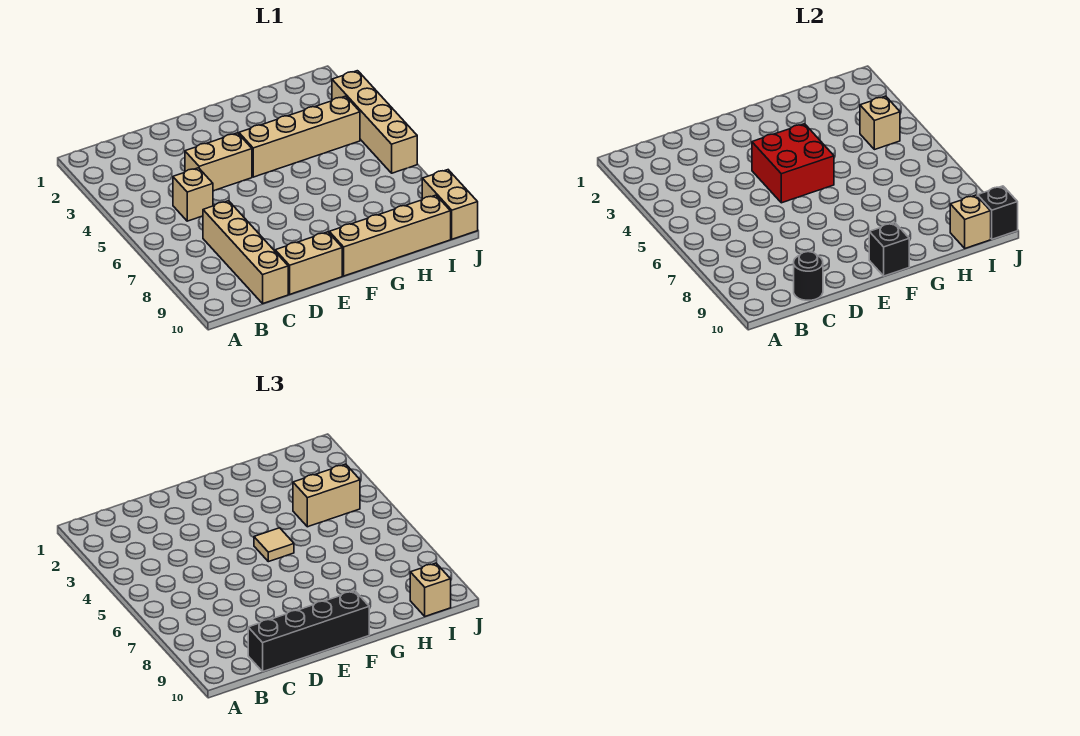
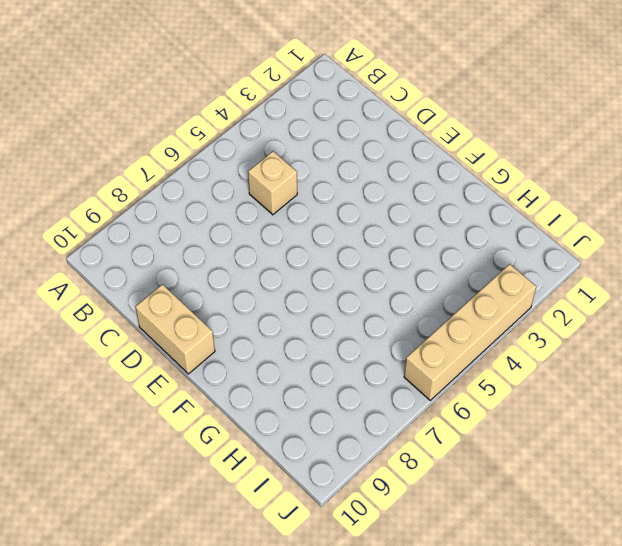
none -> tan brick C7:C10 level 1
none -> tan brick D4:E4 level 1
none -> tan brick F4:I4 level 1

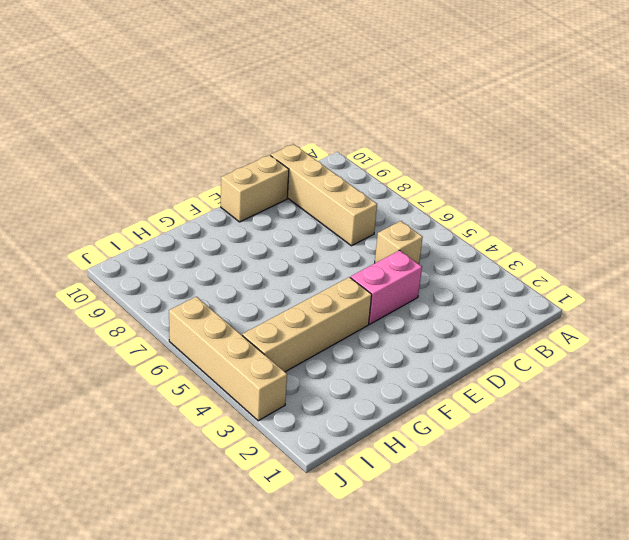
pink brick D4:E4 level 1 -> tan brick D4:E4 level 1
none -> tan brick F10:I10 level 1
none -> tan brick J9:J10 level 1
none -> black round brick C10 level 2

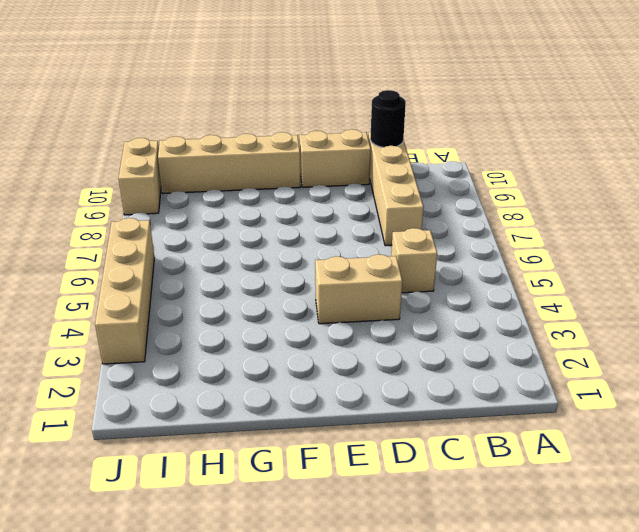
none -> tan brick F4:I4 level 1
none -> red brick E4:F5 level 2
none -> black brick F10 level 2

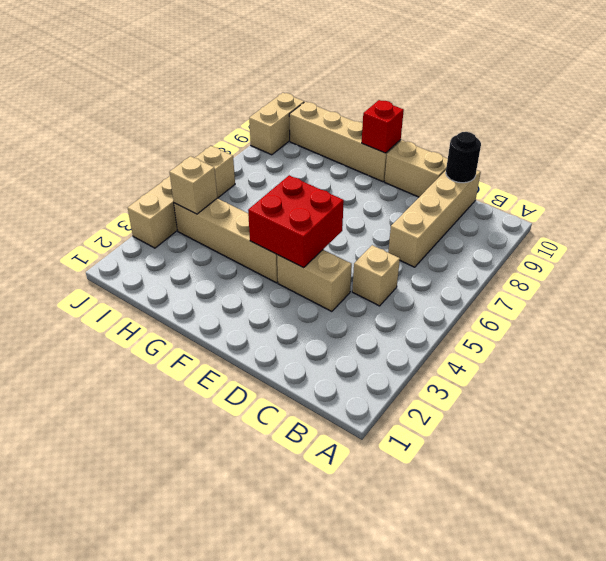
red brick F10 level 2 -> black brick F10 level 2
none -> tan brick I10 level 2
none -> black brick J10 level 2
none -> black brick C10:F10 level 3

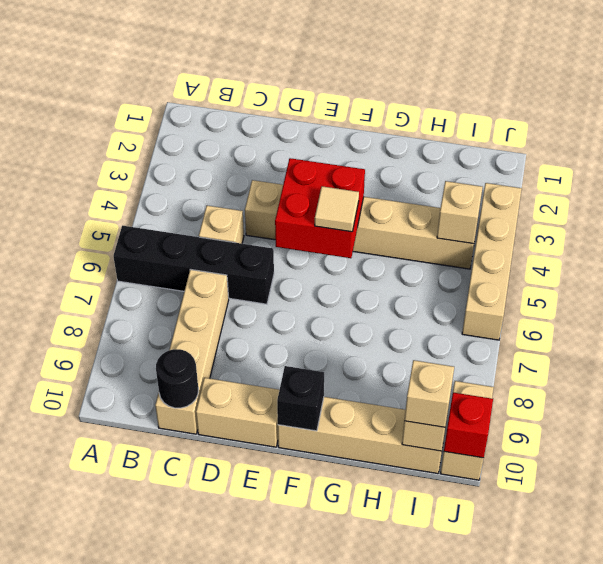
black brick A6:D6 level 1 -> black brick C10:F10 level 3
red brick J10 level 2 -> black brick J10 level 2
none -> tan brick H4:I4 level 3

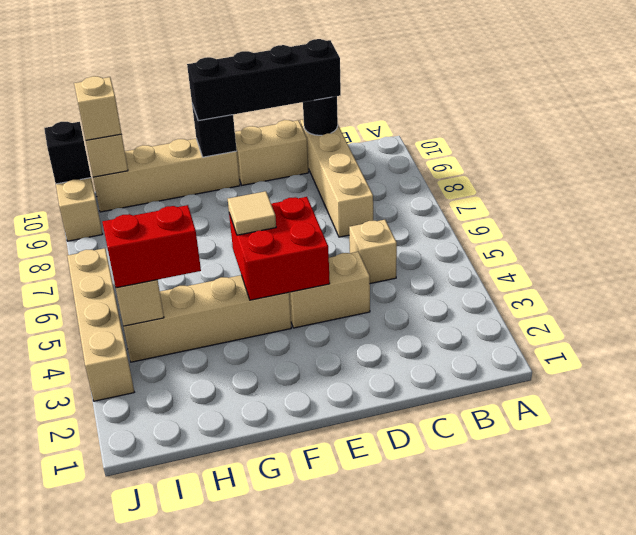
red brick H4:I4 level 3 -> tan brick H4:I4 level 3

